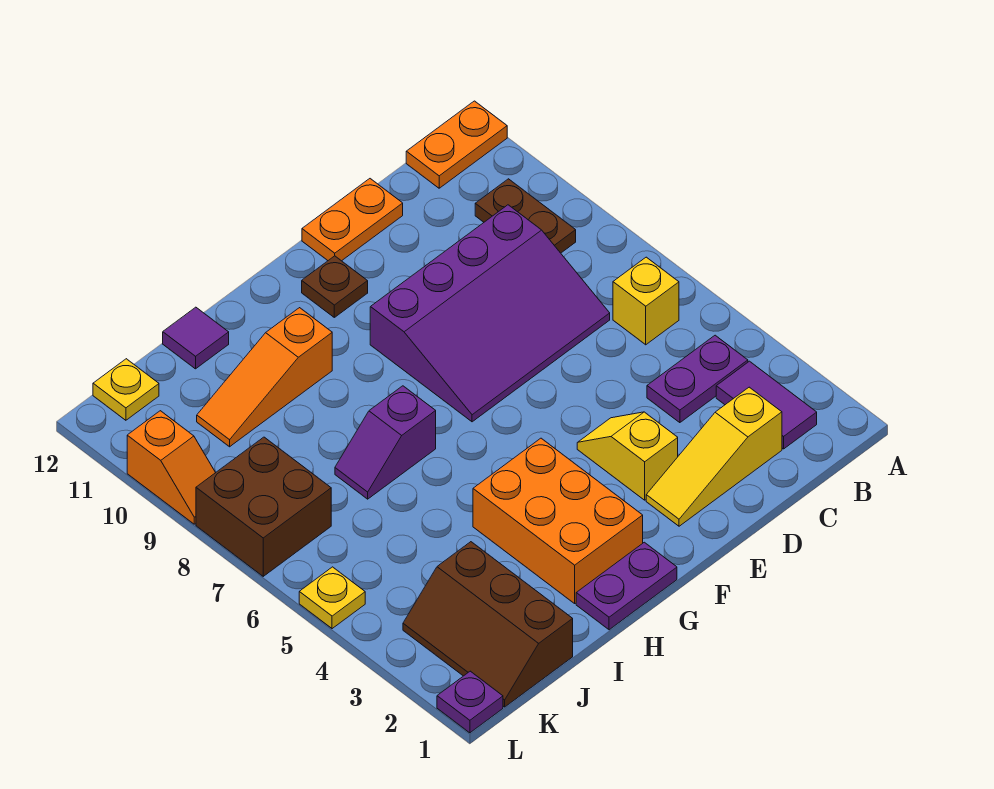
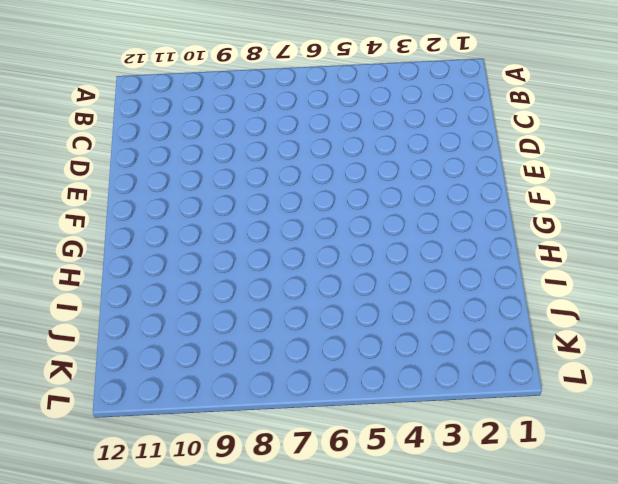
none -> orange plate A12:B12 level 1
none -> purple tile B2:B3 level 1
none -> purple plate B4:C4 level 1

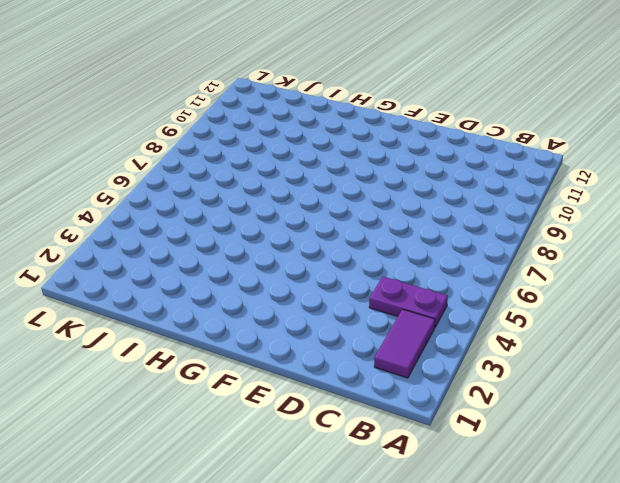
none -> orange plate A12:B12 level 1
none -> yellow brick B6 level 1
none -> brown plate B9:B10 level 1

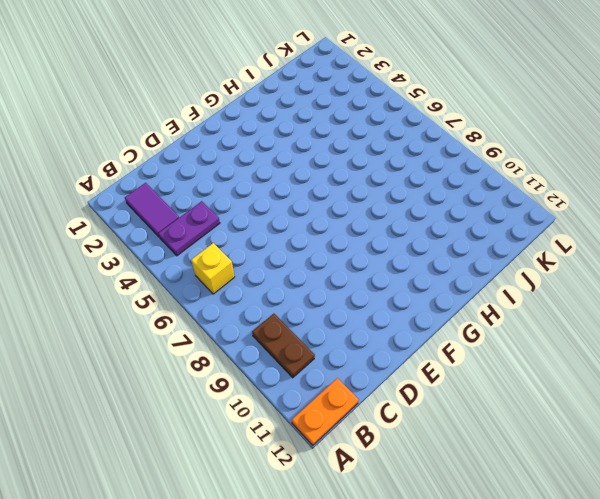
none -> yellow slope C2:E2 level 1 top C
none -> purple slope C7:F9 level 1 top 9
none -> orange plate D12:E12 level 1

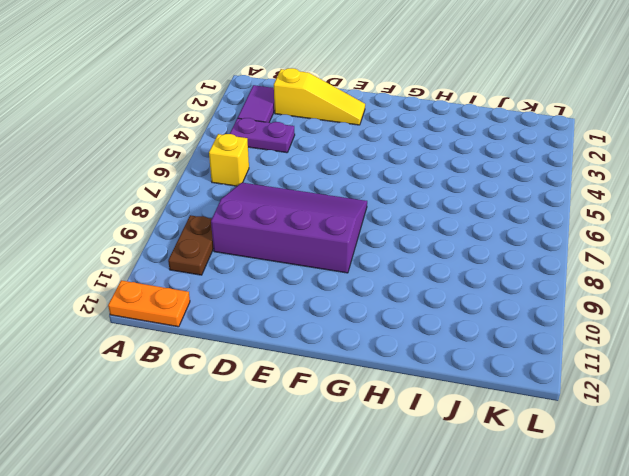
none -> orange plate D12:E12 level 1
none -> yellow slope E3:E4 level 1 top 3
none -> brown plate F11 level 1

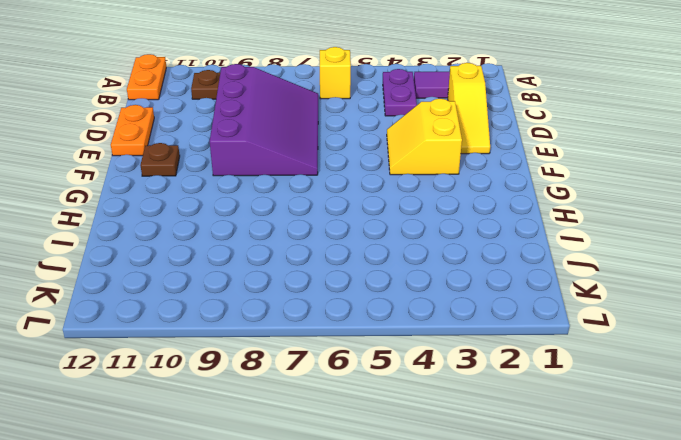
yellow slope E3:F4 level 1 top 3 -> yellow slope E3:E4 level 1 top 3
none -> purple plate G1:H1 level 1
none -> orange brick G2:H4 level 1
none -> purple slope H7:I7 level 1 top H

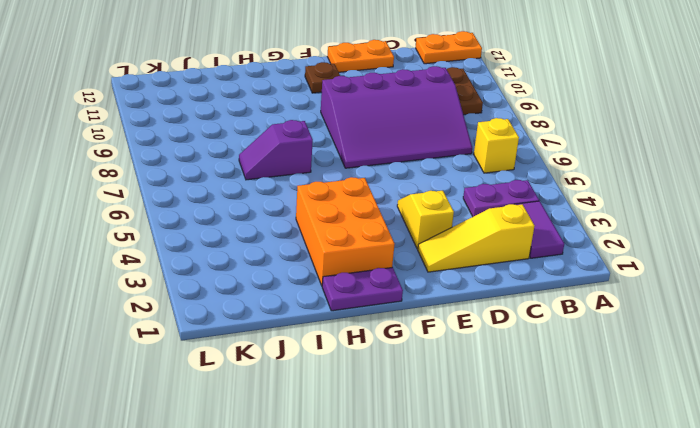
none -> orange slope H10:J10 level 1 top H
none -> purple tile I12 level 1
none -> brown slope J1:K3 level 1 top J

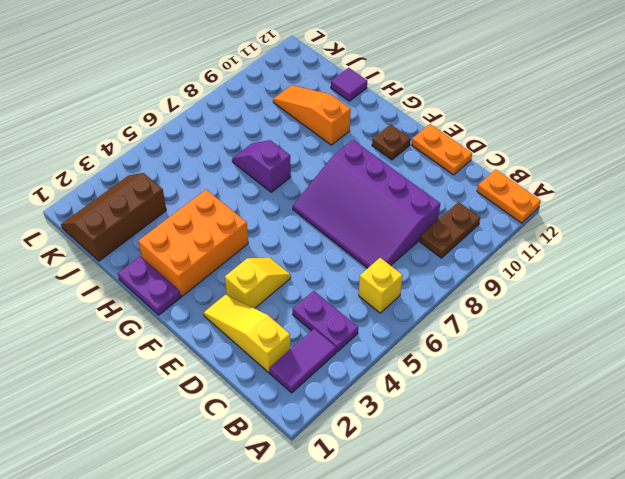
none -> brown brick K7:L8 level 1
none -> yellow plate K12 level 1
none -> purple plate L1 level 1

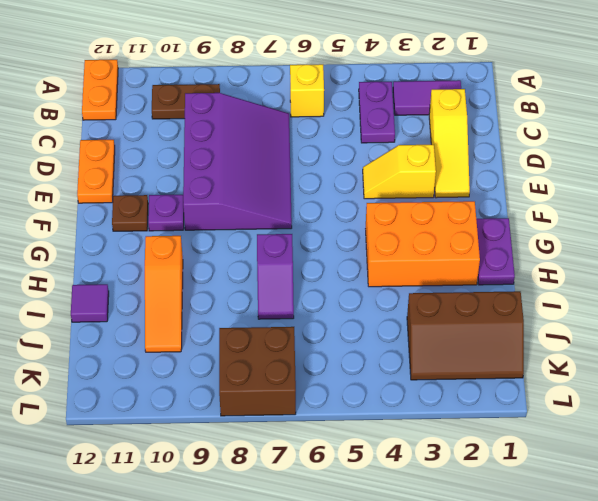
purple plate F10 level 1 -> purple plate L1 level 1
none -> yellow plate K12 level 1
none -> yellow plate L5 level 1
none -> orange slope L9:L10 level 1 top 10

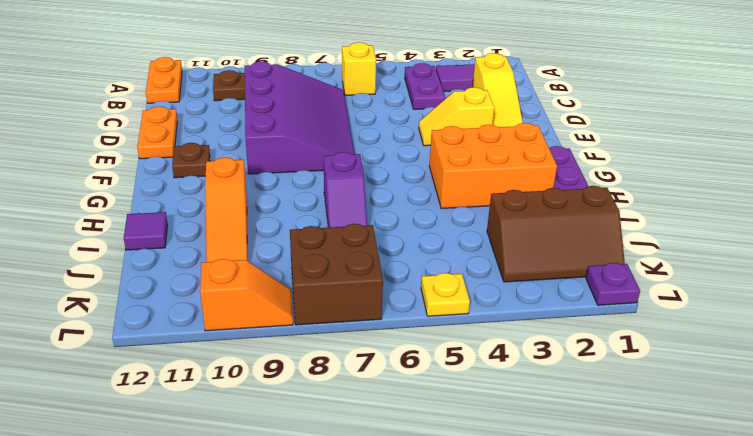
none -> yellow plate K12 level 1

